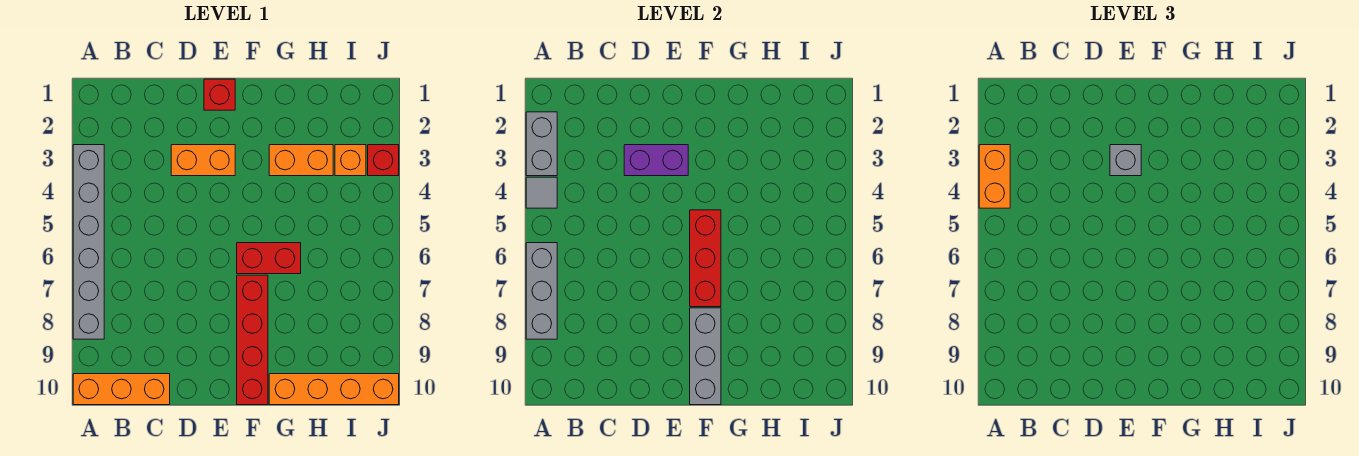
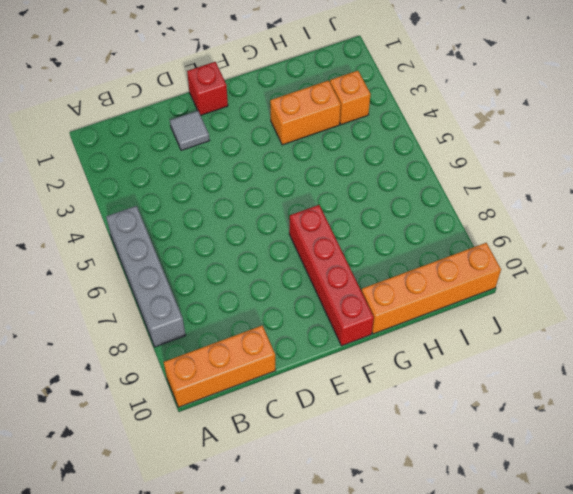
grey brick A5:A8 level 1 -> grey brick A3:A8 level 1
grey tile D2 level 1 -> grey tile A4 level 2
none -> orange brick D3:E3 level 1
none -> red brick F6:G6 level 1
none -> red brick J3 level 1

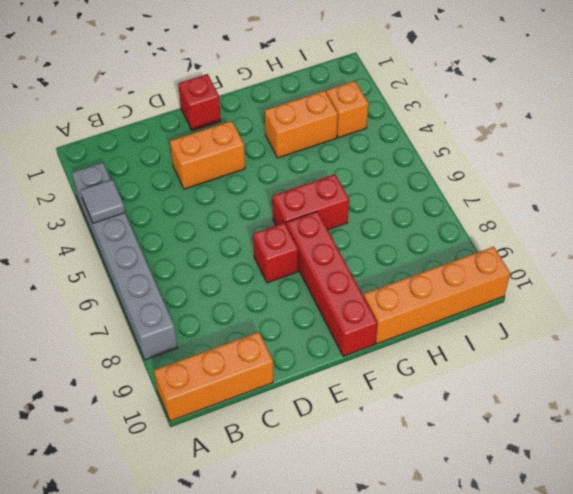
red brick E7 level 1 -> red brick J3 level 1
none -> grey brick A2:A3 level 2
none -> grey brick A6:A8 level 2
none -> purple brick D3:E3 level 2

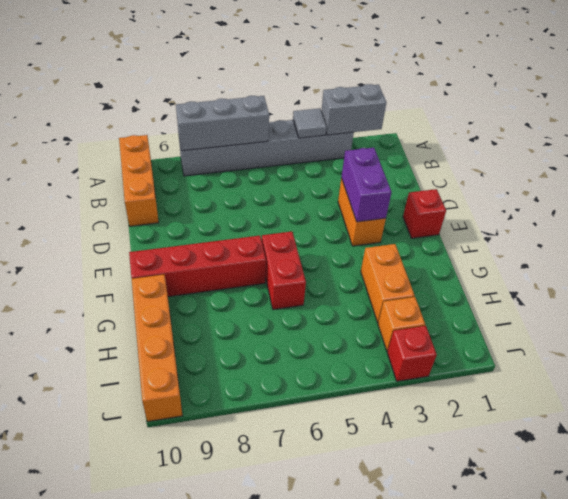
none -> red brick F5:F7 level 2
none -> grey brick F8:F10 level 2
none -> orange brick A3:A4 level 3

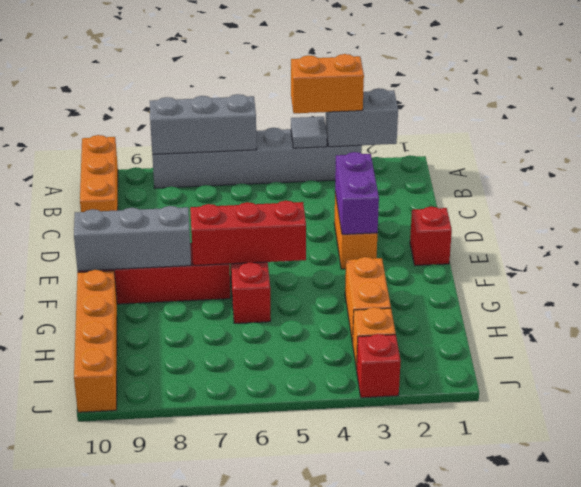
none -> grey brick E3 level 3

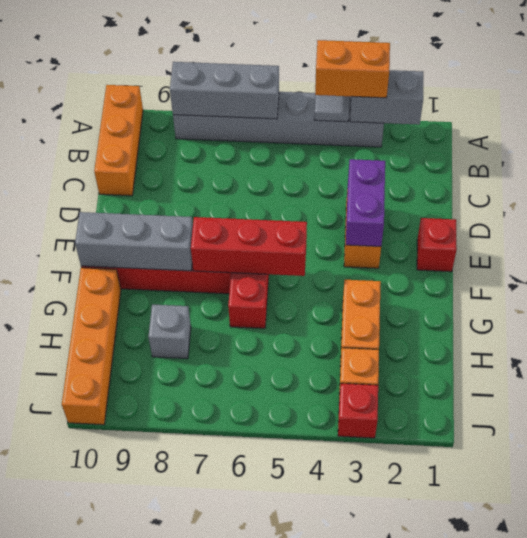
grey brick H8 level 1 -> grey brick E3 level 3

